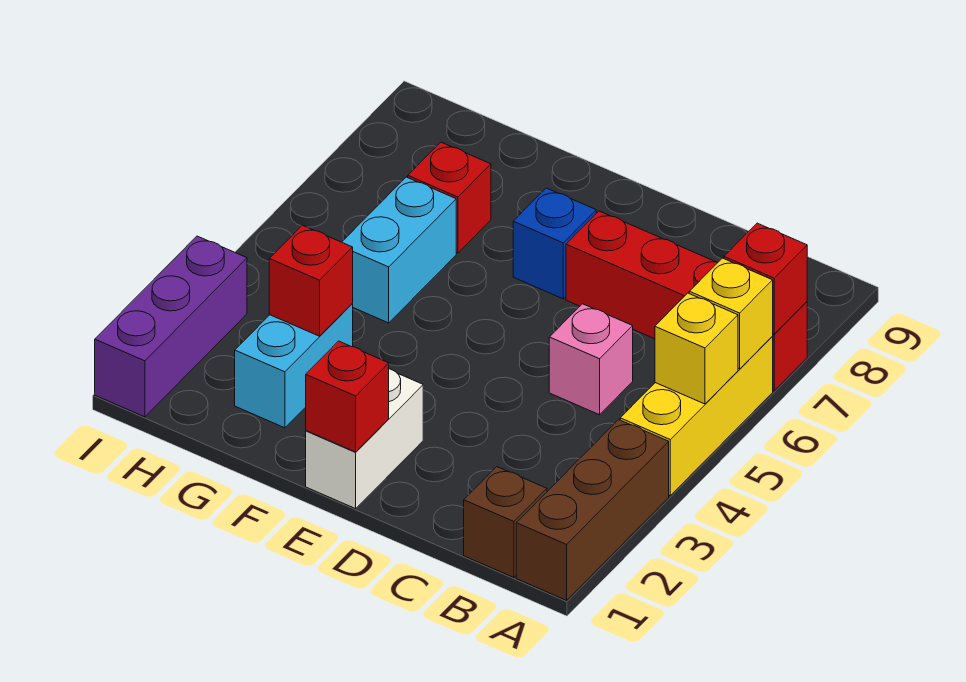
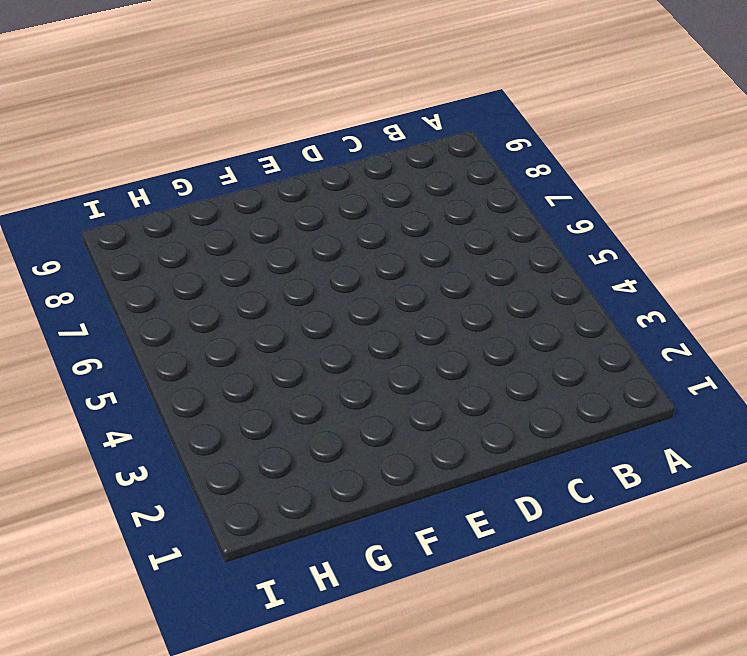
none -> brown brick A1:A3 level 1
none -> yellow brick A4:A6 level 1
none -> red brick A7:D7 level 1

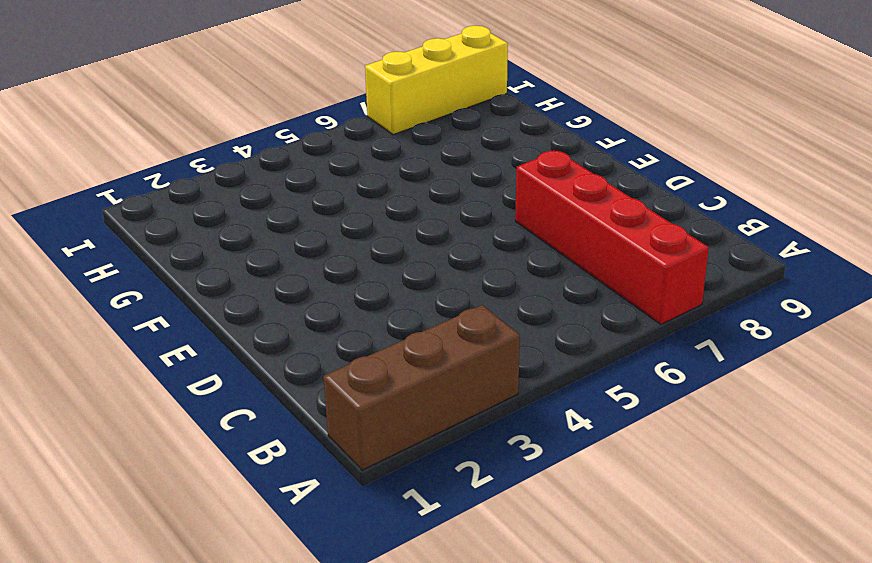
yellow brick I7:I9 level 1 -> yellow brick A4:A6 level 1
none -> brown brick B1 level 1
none -> pink brick C5 level 1
none -> white brick E1:E2 level 1

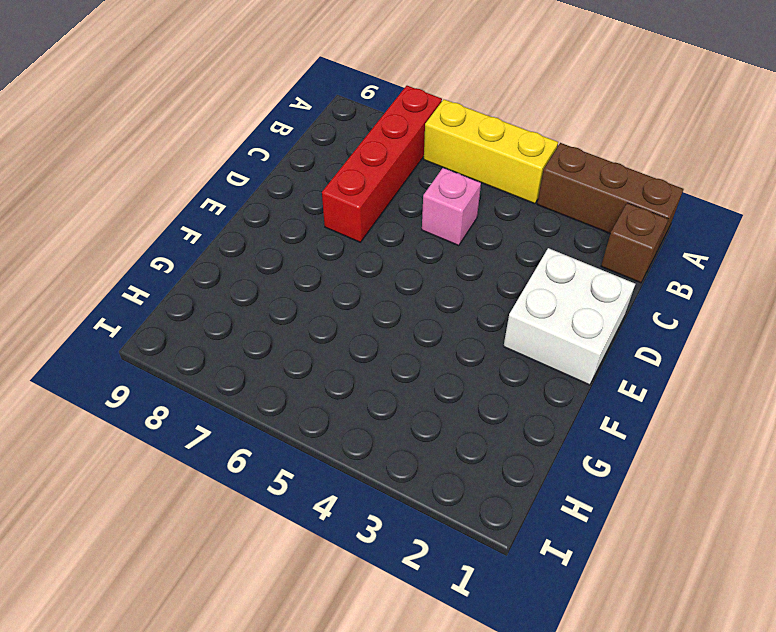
white brick D1:E2 level 1 -> white brick E1:E2 level 1
none -> blue brick E7 level 1
none -> cyan brick G2:G3 level 1
none -> cyan brick G5:G6 level 1

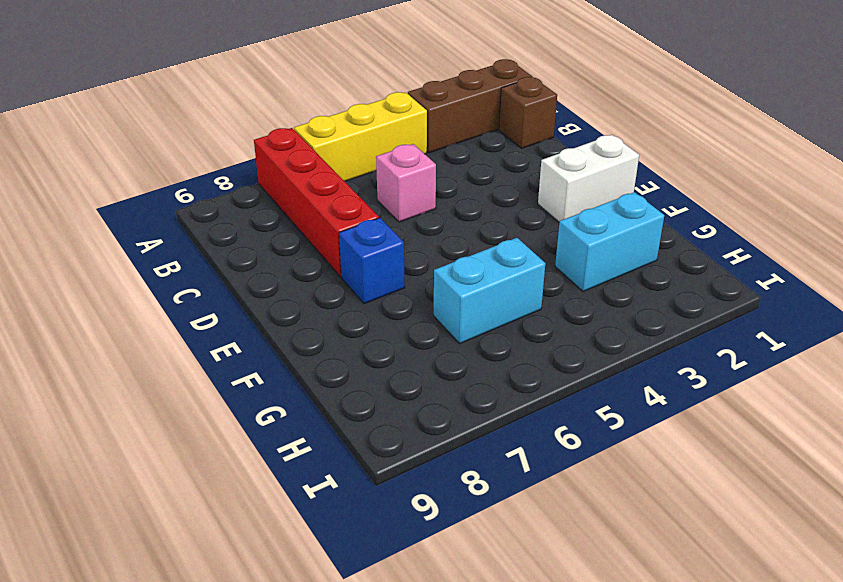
none -> red brick G7 level 1
none -> purple brick I1:I3 level 1
none -> yellow brick A5 level 2

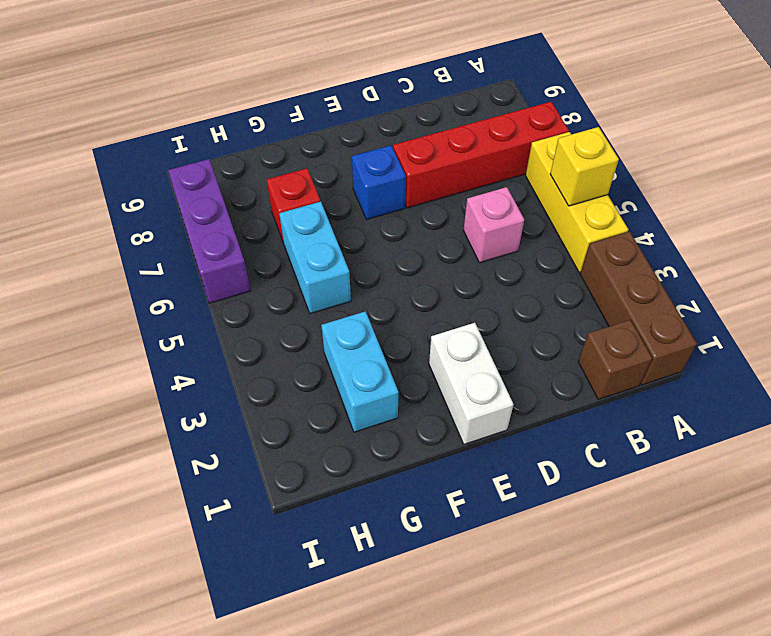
purple brick I6:I8 level 1 -> purple brick I1:I3 level 1
none -> yellow brick A6 level 2
none -> red brick A7 level 2
none -> red brick E1 level 2

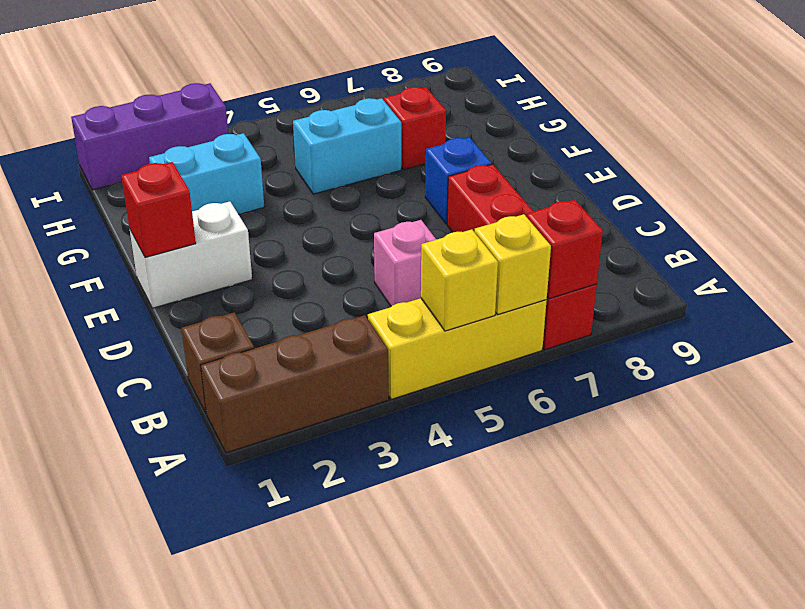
none -> red brick G3 level 2

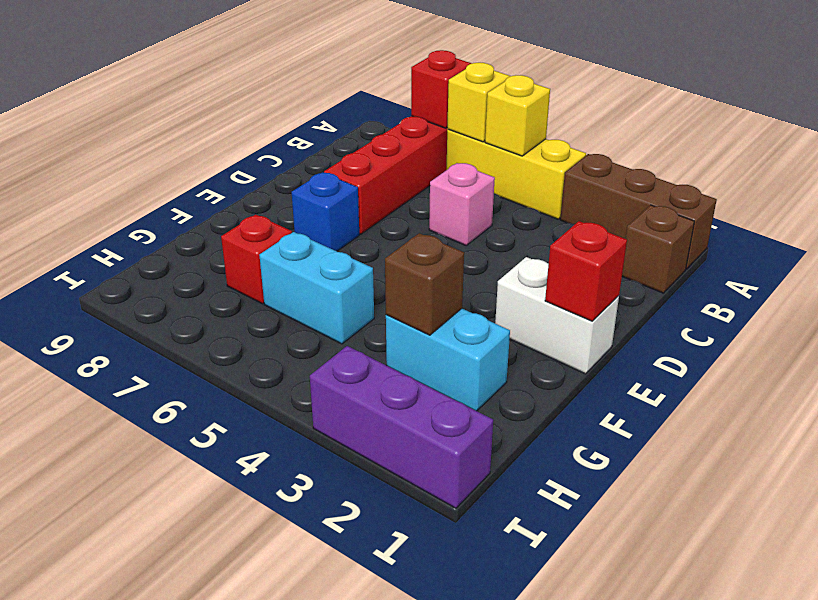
brown brick G3 level 2 -> red brick G3 level 2

